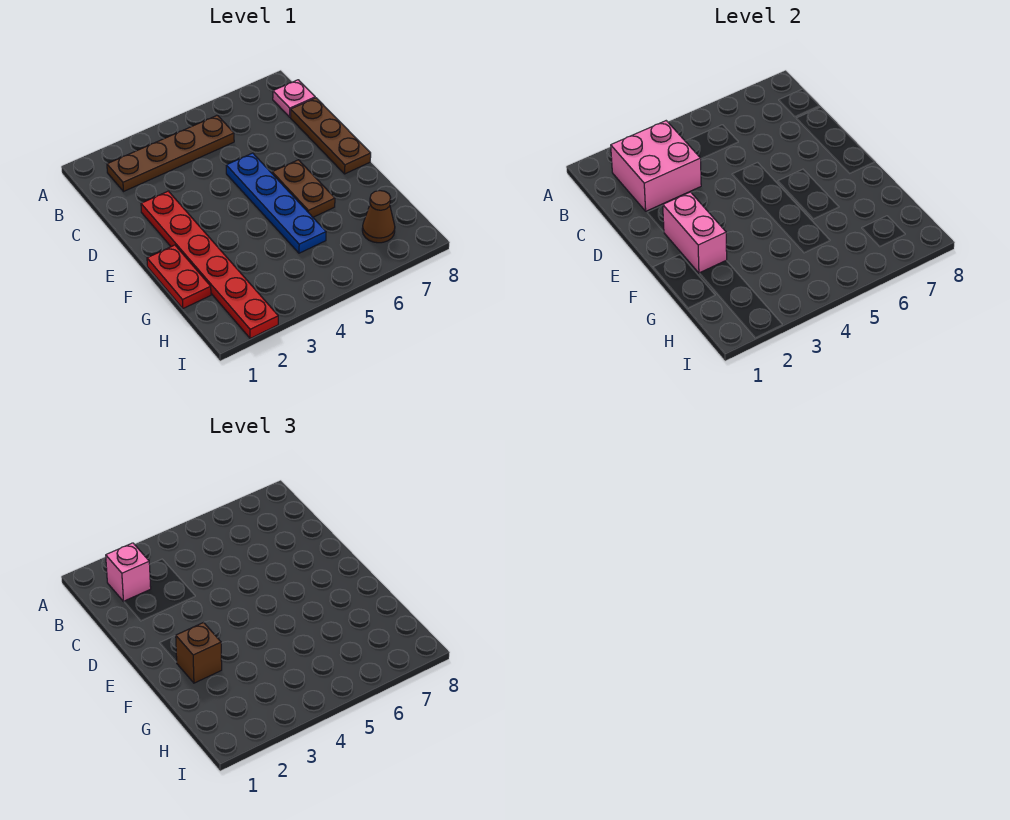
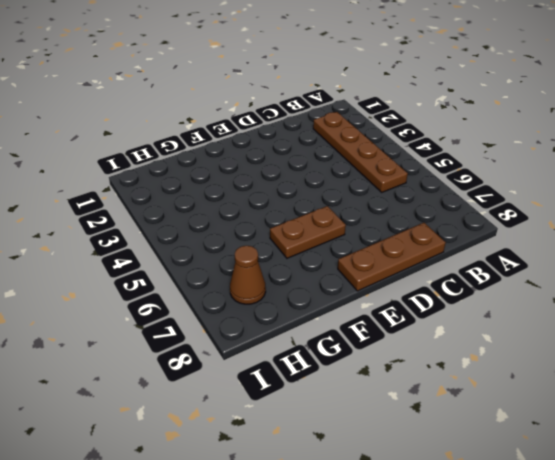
none -> pink plate B8 level 1
none -> red plate D2:I2 level 1
none -> blue plate D5:G5 level 1

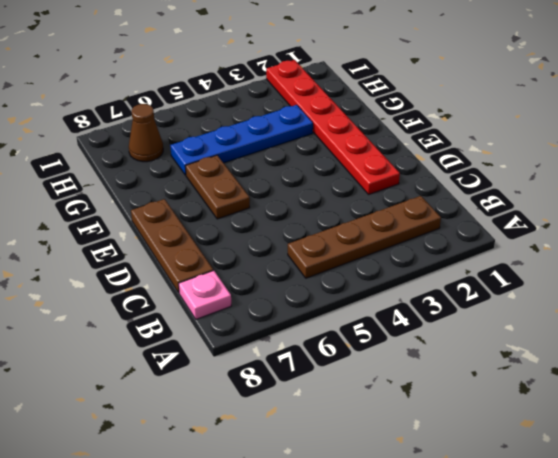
blue plate G3:G6 level 1 -> blue plate D5:G5 level 1
none -> red plate F1:G1 level 1
none -> pink brick B2:C3 level 2
none -> pink brick E2:F2 level 2

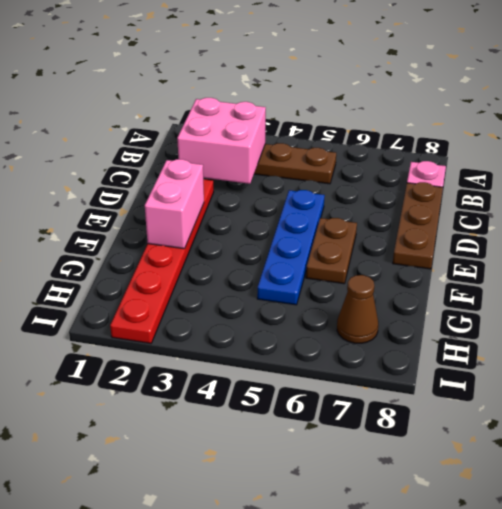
none -> red plate F1:G1 level 1
none -> pink brick B2 level 3
none -> brown brick F2 level 3

